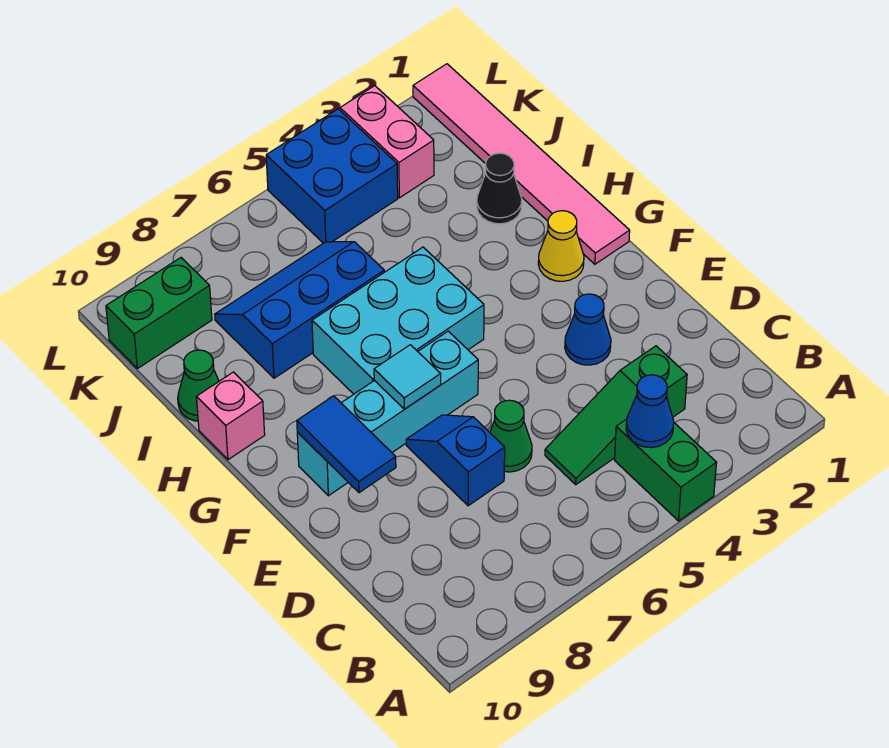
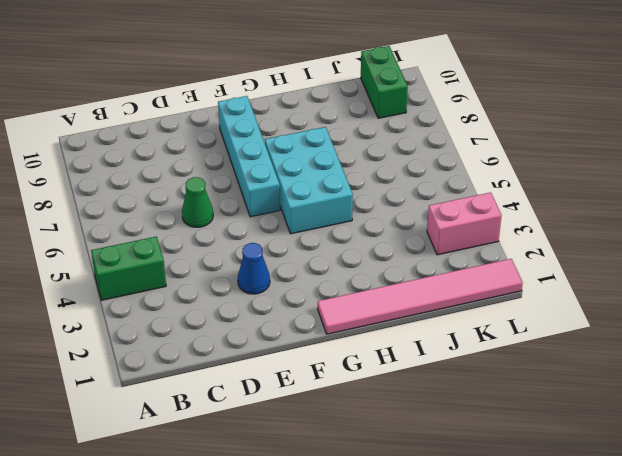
none -> green slope C3:C5 level 1 top 3
none -> blue slope D7:E7 level 1 top D
none -> yellow cone G2 level 1

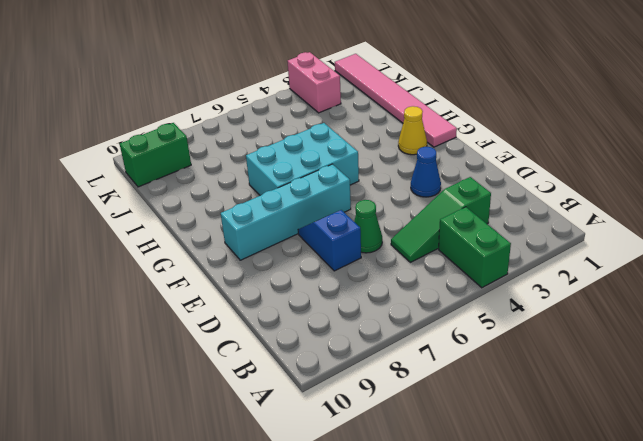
none -> pink brick H10 level 1
none -> black cone I2 level 1
none -> blue slope I6:J8 level 1 top I

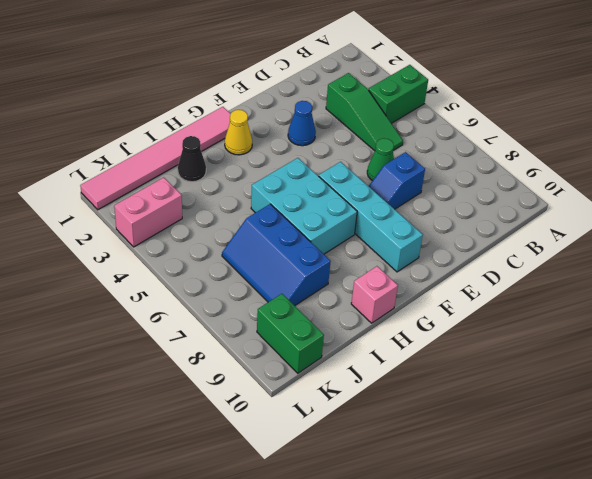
none -> green cone I10 level 1
none -> blue brick K4:L5 level 1
none -> blue cone B4 level 2

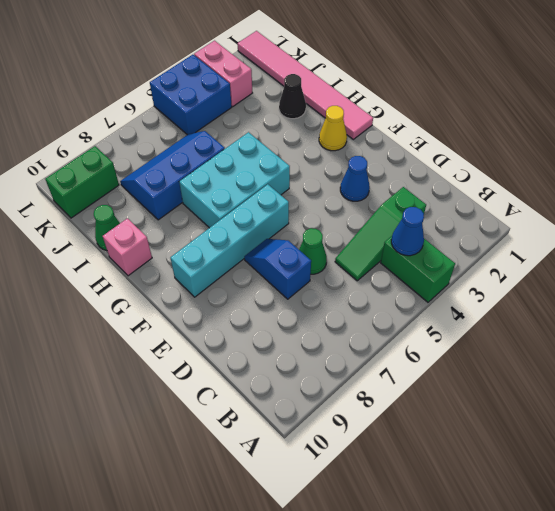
none -> blue tile E9:F9 level 2
none -> cyan tile F7 level 2

